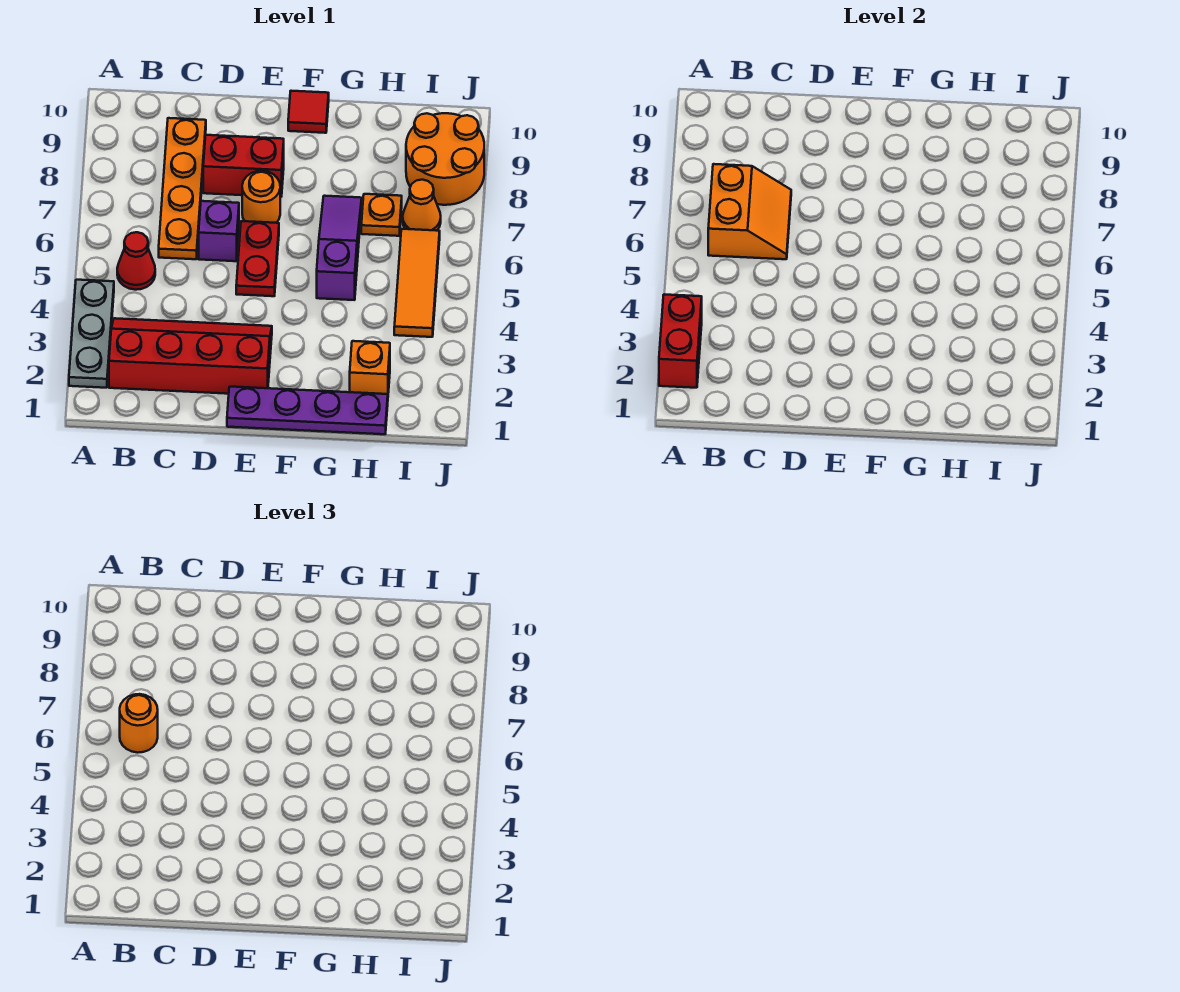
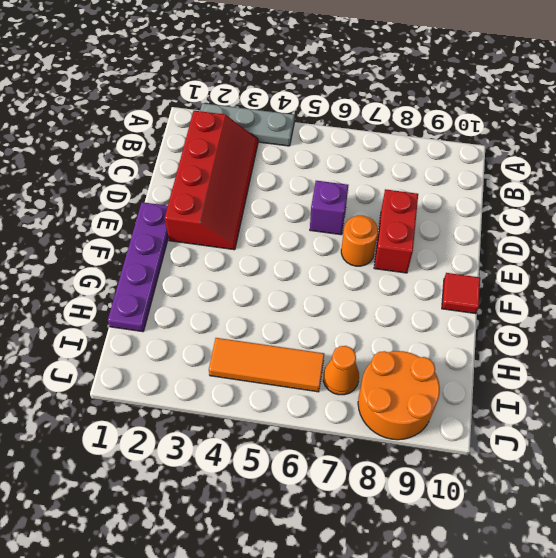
none -> red cone B5 level 1
none -> orange plate C6:C9 level 1
none -> red plate E5:E6 level 1

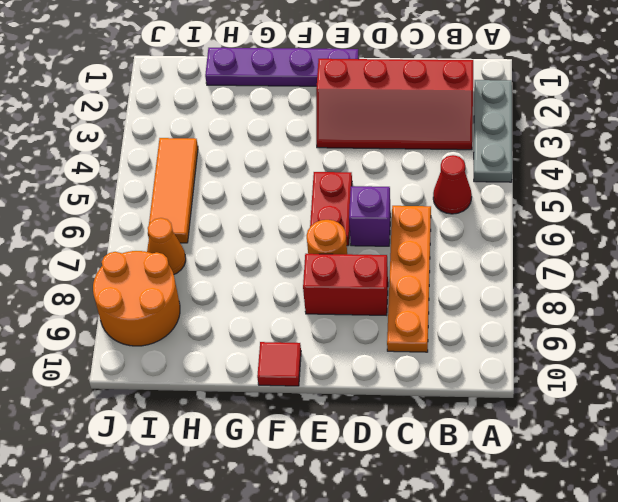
none -> purple slope G5:G7 level 1 top 5
none -> orange brick H2 level 1
none -> orange plate H7 level 1

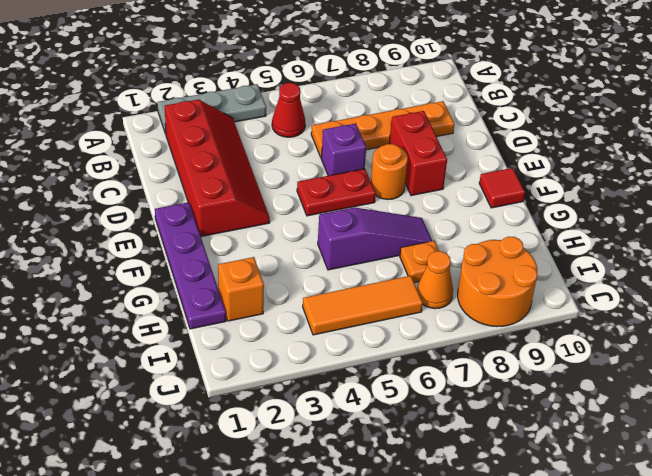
none -> red brick A2:A3 level 2
none -> orange slope B6:C7 level 2 top B
none -> orange round brick B6 level 3

